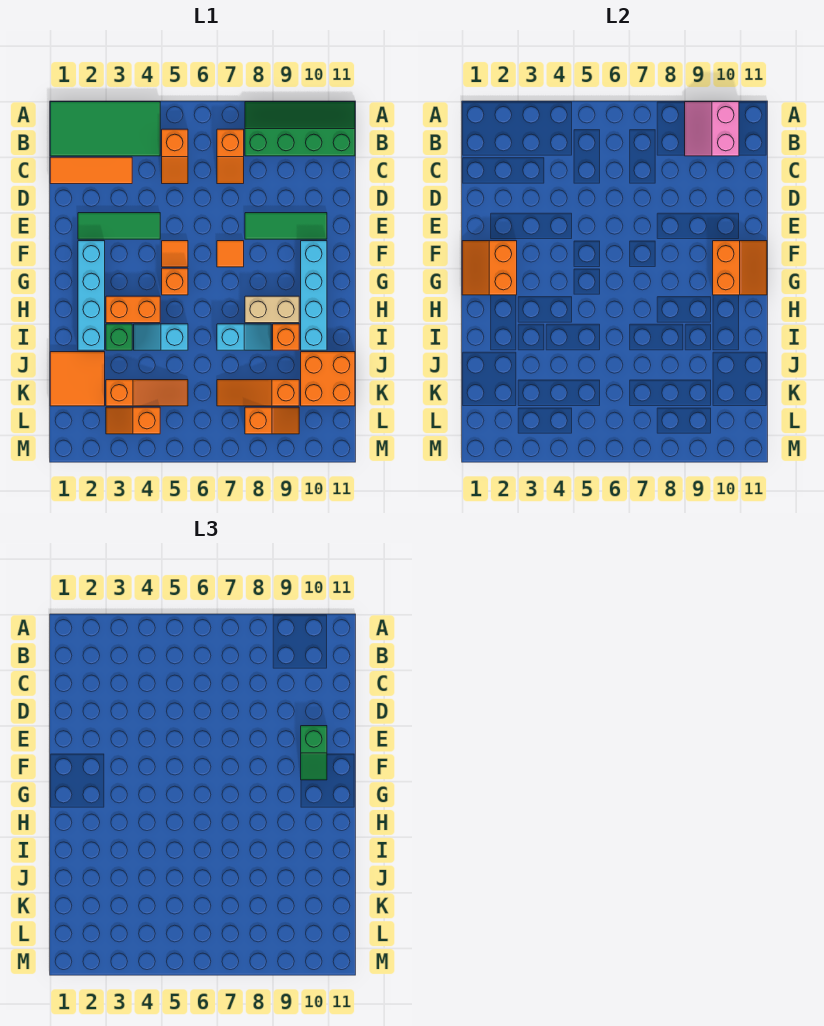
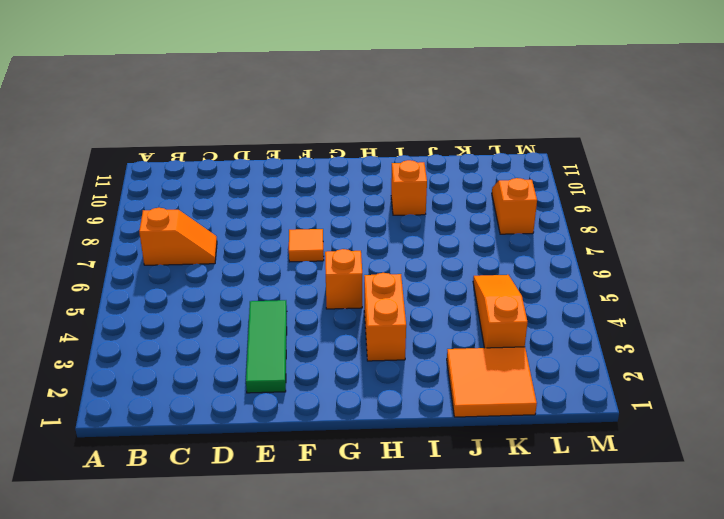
none -> green tile A1:B4 level 1
none -> green slope A8:B11 level 1 top B
none -> orange slope B5:C5 level 1 top B

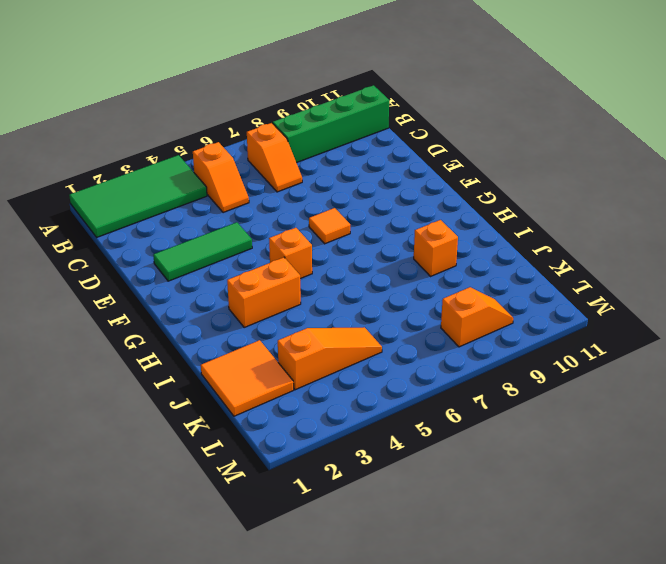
none -> orange tile C1:C3 level 1
none -> green tile E8:E10 level 1
none -> cyan brick F2:I2 level 1

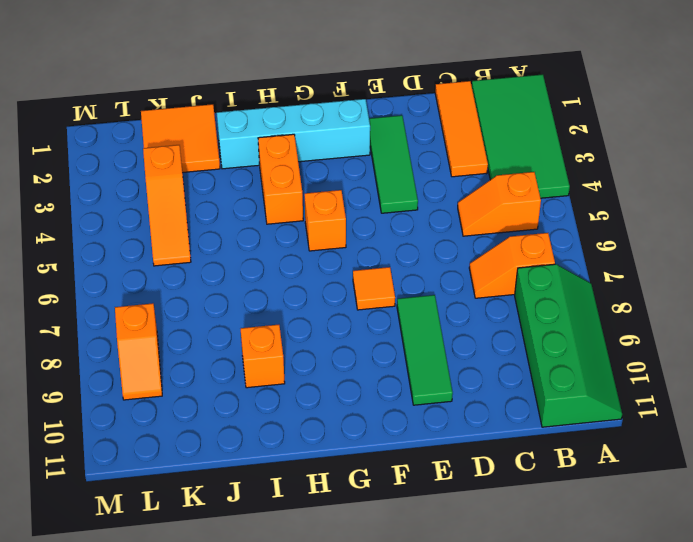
none -> orange tile F5 level 1
none -> cyan brick F10:I10 level 1
none -> tan brick H8:H9 level 1

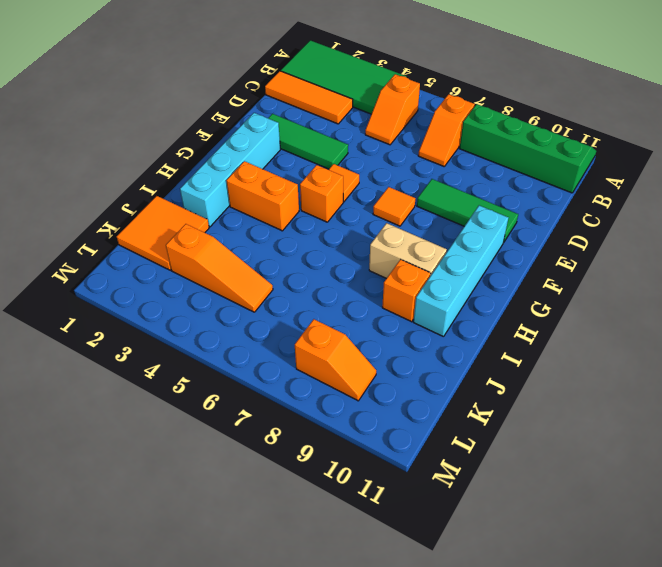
none -> green brick I3 level 1
none -> cyan slope I4:I5 level 1 top 5
none -> cyan slope I7:I8 level 1 top 7

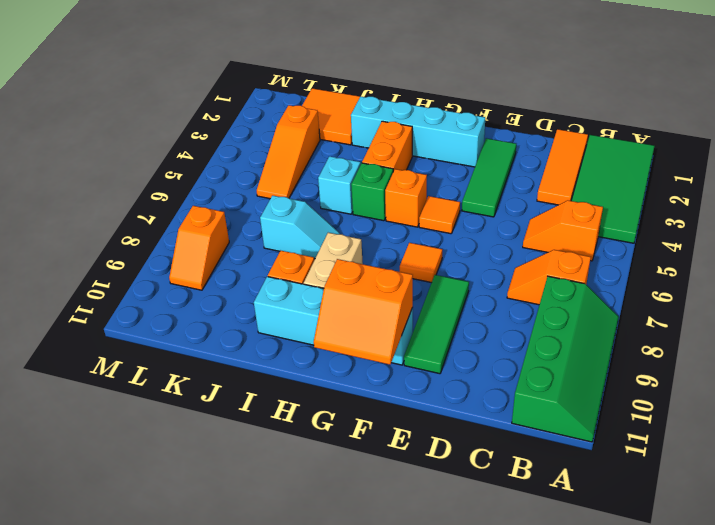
green brick H5 level 1 -> green brick I3 level 1
cyan slope I7:J7 level 1 top J -> cyan slope I7:I8 level 1 top 7
none -> orange brick J10:K11 level 1
none -> orange slope K7:K9 level 1 top 9
none -> orange slope L3:L4 level 1 top 4

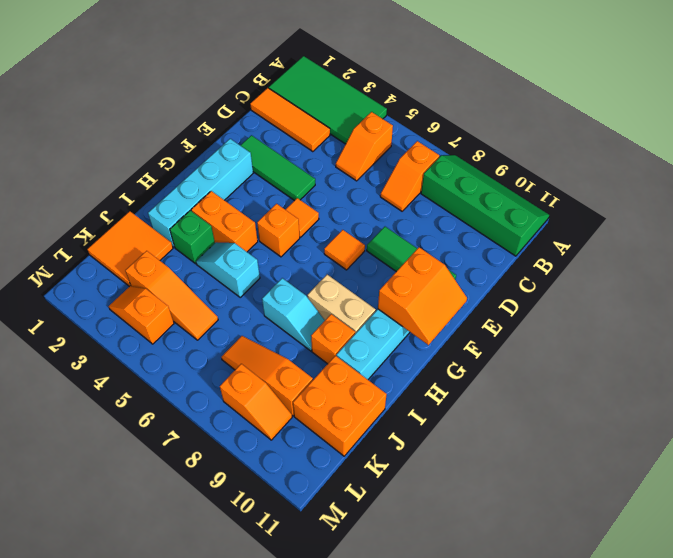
none -> pink slope A9:B10 level 2 top 10
none -> orange slope F1:G2 level 2 top 2
none -> green slope E10:F10 level 3 top E

